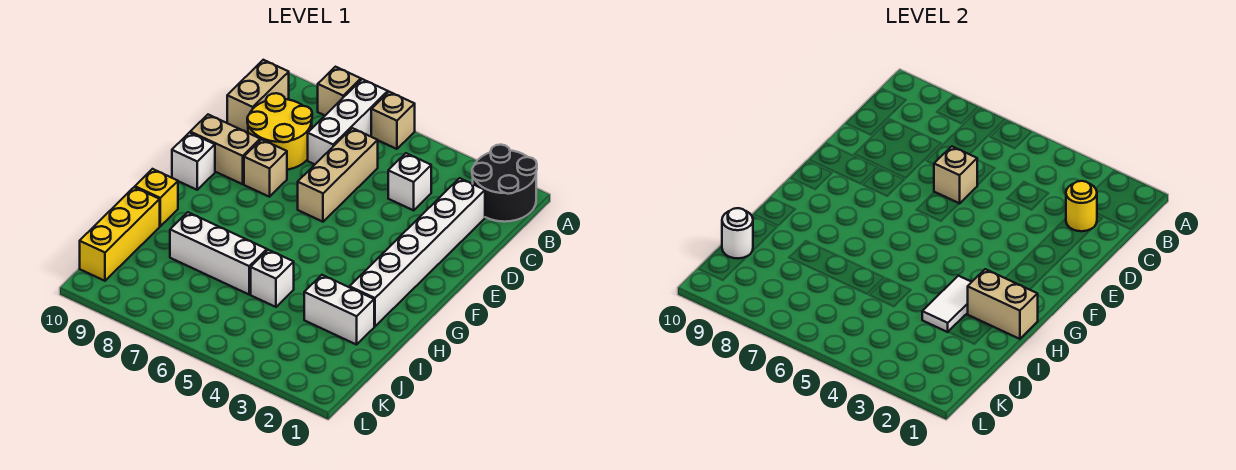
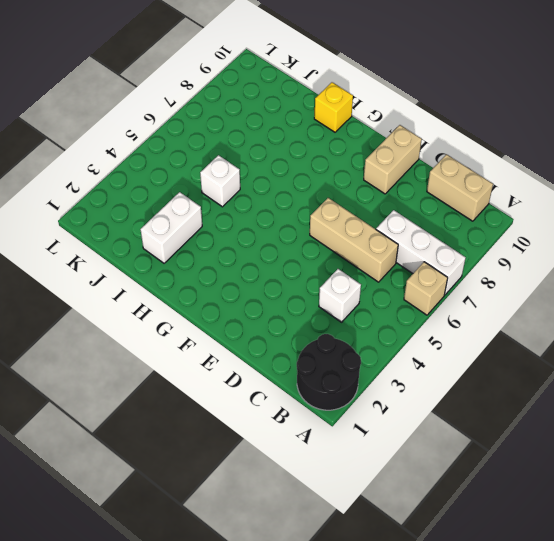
none -> tan brick A8 level 1
none -> white brick C2:H2 level 1
none -> yellow round brick C8:D9 level 1

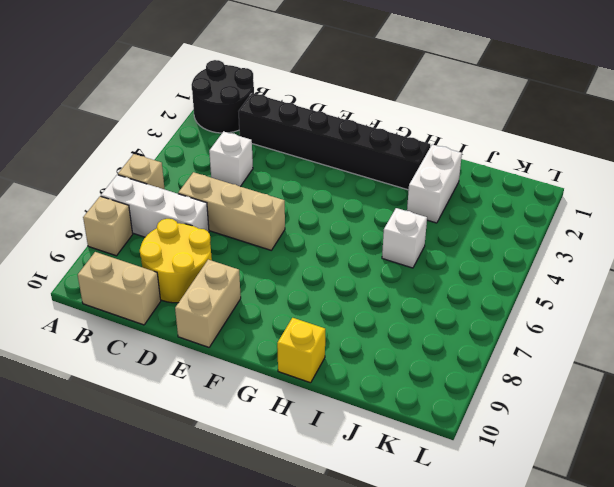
black brick C2:H2 level 1 -> white brick C2:H2 level 1
none -> tan brick E8 level 1
none -> white brick F10 level 1
none -> white brick I6:I8 level 1

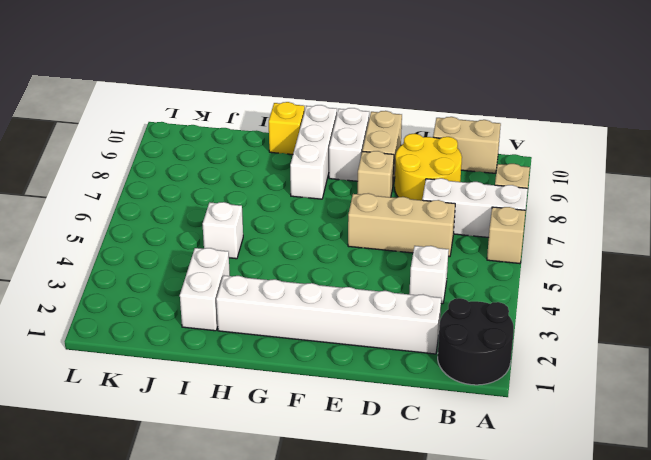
white brick F9:F10 level 1 -> white brick F10 level 1
white brick G8:G10 level 1 -> white brick I6:I8 level 1
none -> yellow brick I10:K10 level 1
none -> yellow round brick C2 level 2
none -> tan brick D6 level 2

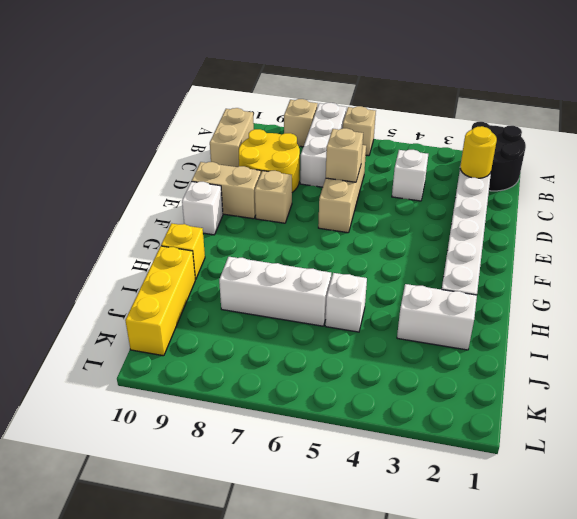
none -> tan brick H1:H2 level 2
none -> white tile H3:I3 level 2
none -> white round brick J10 level 2

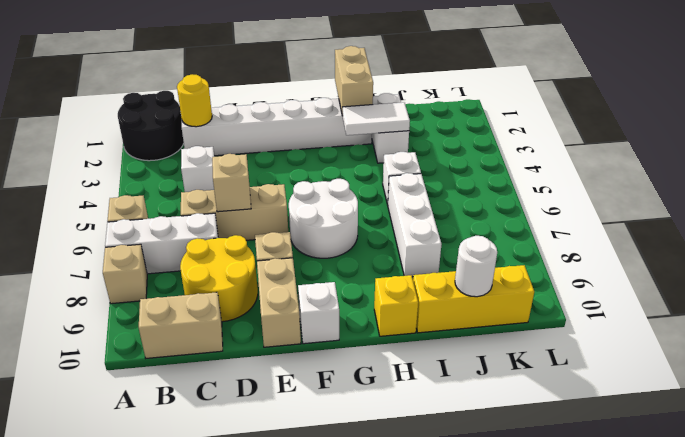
white round brick F6:G7 level 1 -> none

